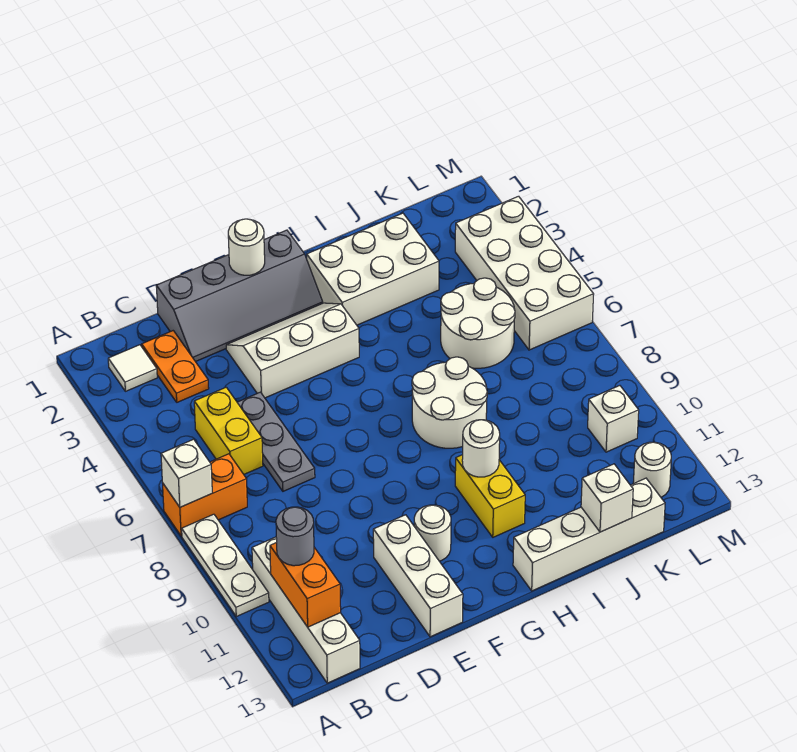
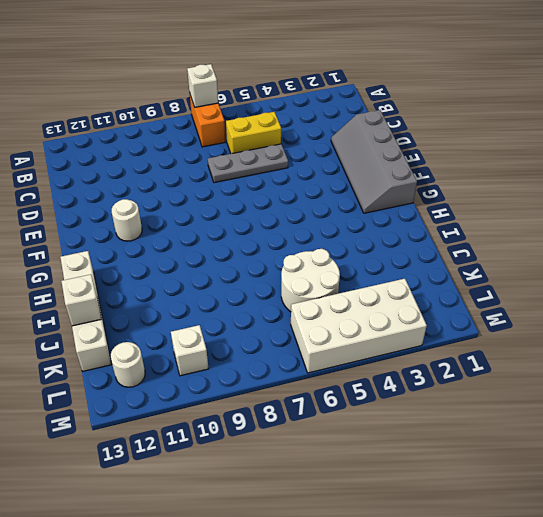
none -> white plate A8:A10 level 1
none -> white tile B2 level 1
none -> white brick B10:B13 level 1

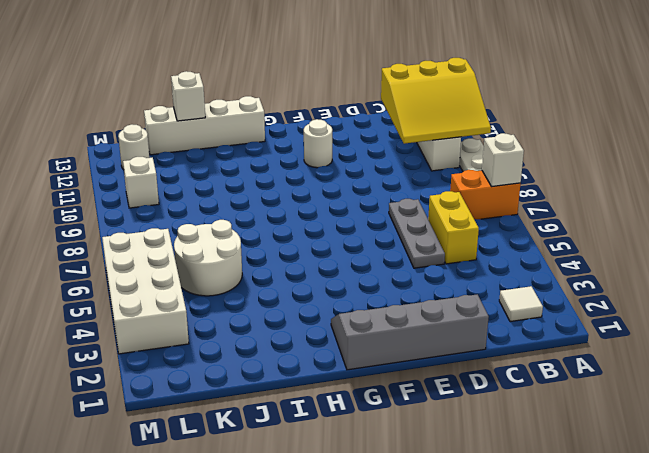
yellow slope A10:C12 level 2 top 12 -> orange brick B11:B12 level 2
none -> orange plate C2:C3 level 1
none -> white slope E3:G4 level 1 top 4
none -> white brick E11:E13 level 1

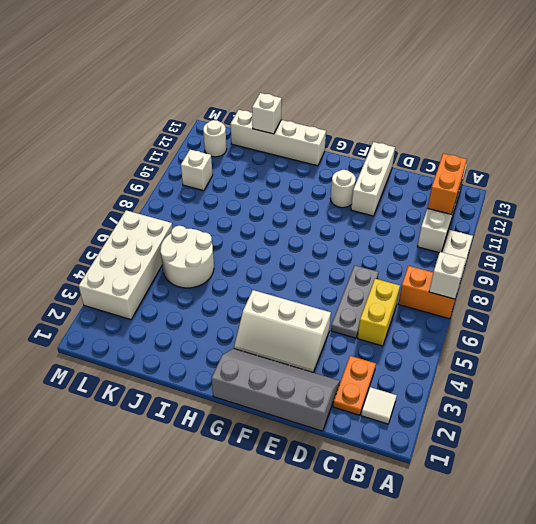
none -> white brick H2:J3 level 1
none -> white round brick H7:I8 level 1
none -> yellow brick H10:H11 level 1

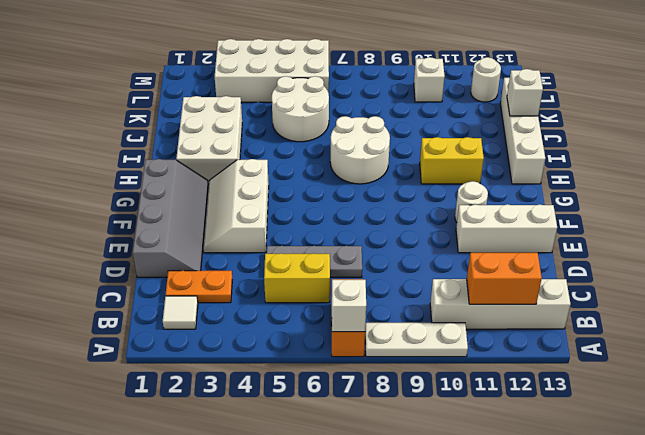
none -> white round brick F1 level 2
none -> white round brick H10 level 2
none -> grey round brick B11 level 3

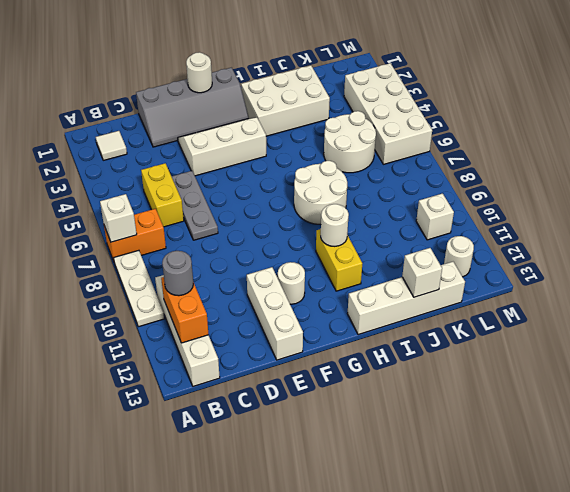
none -> orange plate C2:C3 level 1

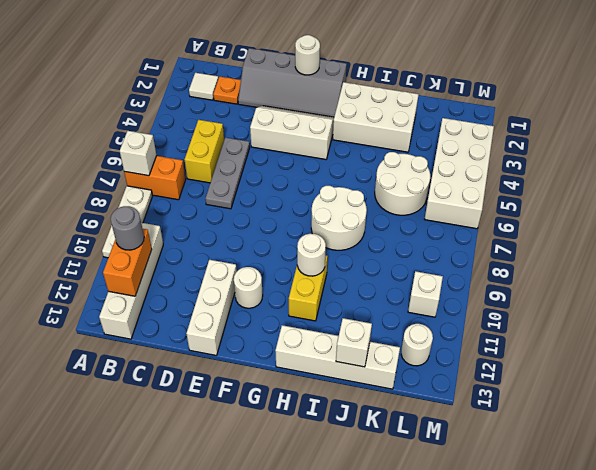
orange plate C2 level 1 -> orange plate C2:C3 level 1

